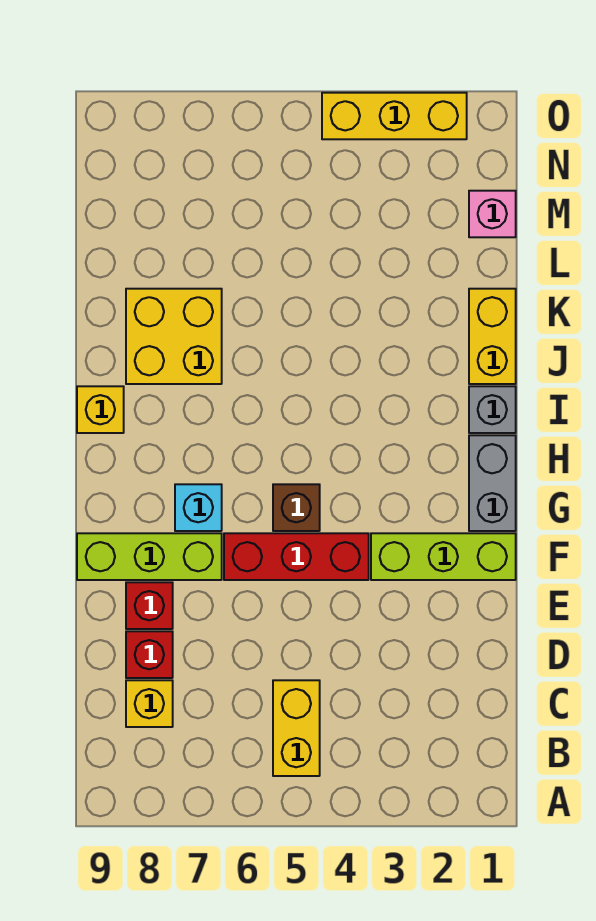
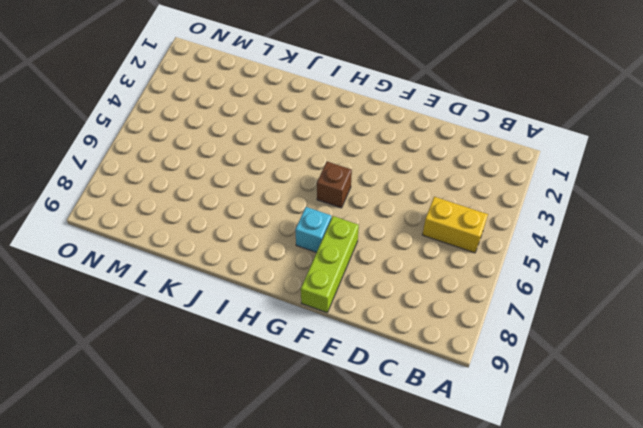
none -> yellow brick C8 level 1
none -> red brick D8 level 1
none -> red brick E8 level 1

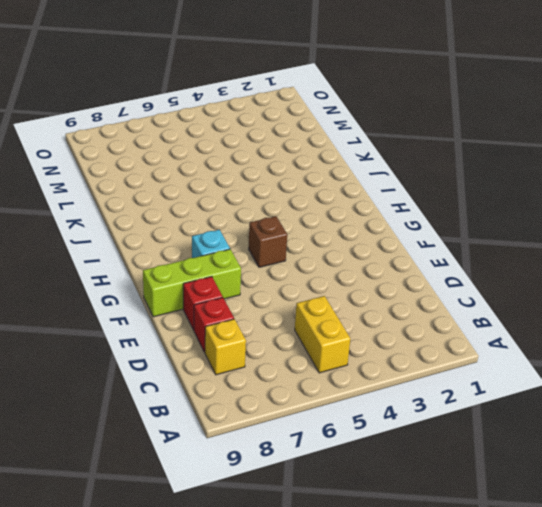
none -> lime brick F1:F3 level 1
none -> red brick F4:F6 level 1
none -> grey brick G1:H1 level 1

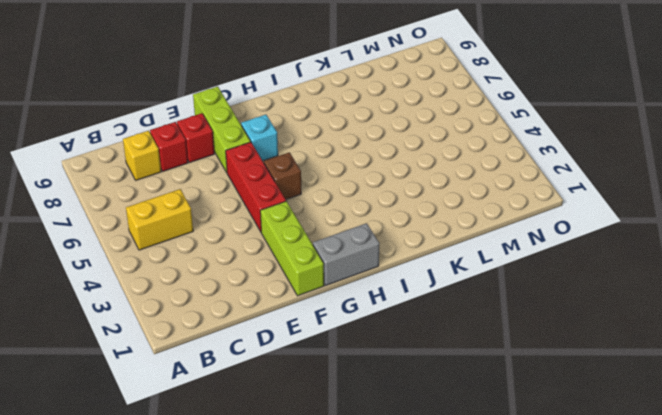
none -> grey brick I1 level 1
none -> yellow brick I9 level 1
none -> yellow brick J1:K1 level 1

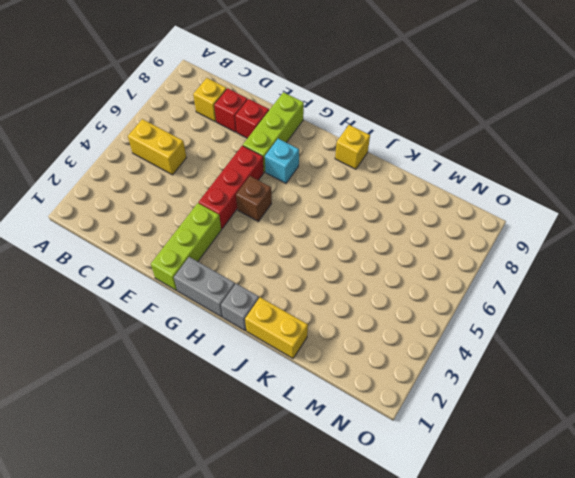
none -> yellow brick J7:K8 level 1
none -> pink brick M1 level 1
none -> yellow brick O2:O4 level 1

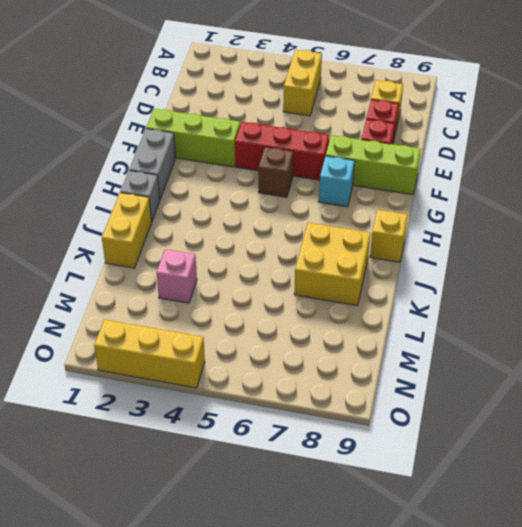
pink brick L3 level 1 -> pink brick M1 level 1

